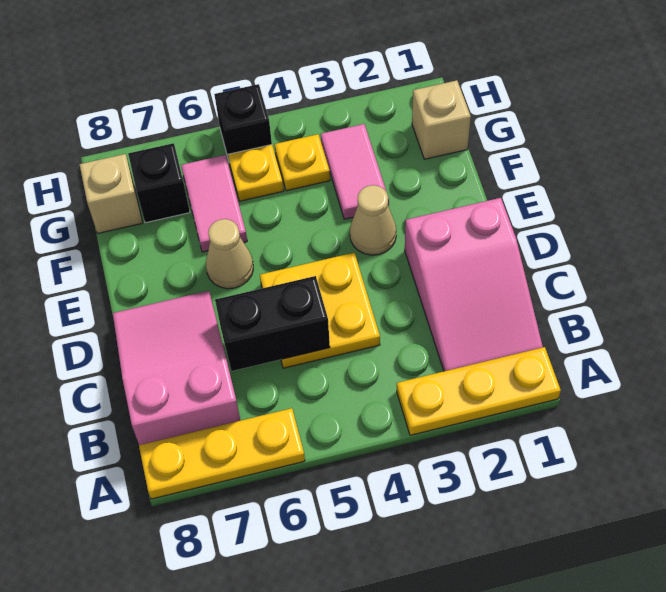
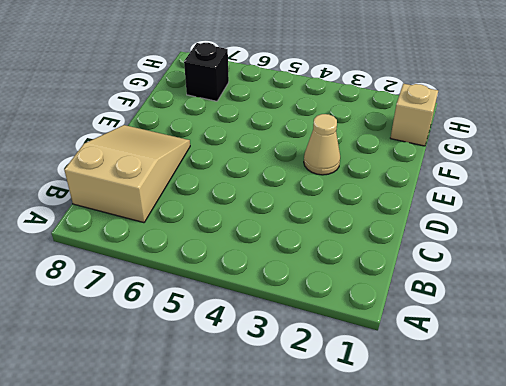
tan slope B7:D8 level 1 top B -> pink slope B7:D8 level 1 top B
none -> yellow plate A1:A3 level 1
none -> yellow plate A6:A8 level 1
none -> pink slope B1:D2 level 1 top D

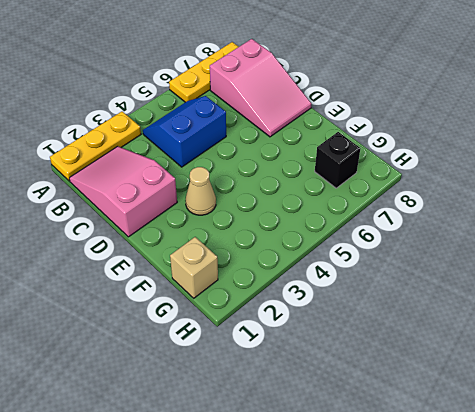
blue slope B4:C5 level 1 top C -> yellow plate C4:D5 level 1
none -> tan cone E6 level 1
none -> pink tile F3:G3 level 1
none -> pink tile F6:G6 level 1

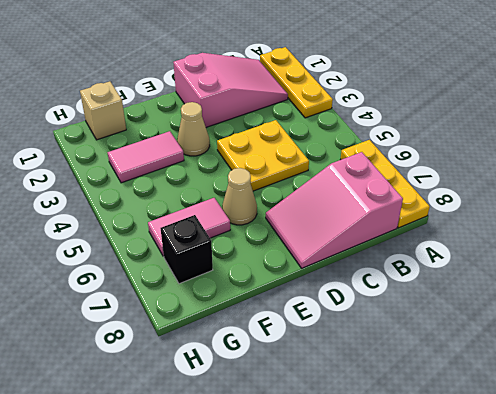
none -> yellow plate G4 level 1
none -> yellow plate G5 level 1
none -> tan brick G8 level 1

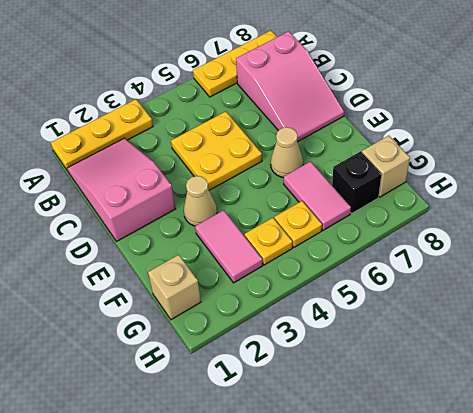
none -> black brick H5 level 1
none -> black brick C5:C6 level 2

